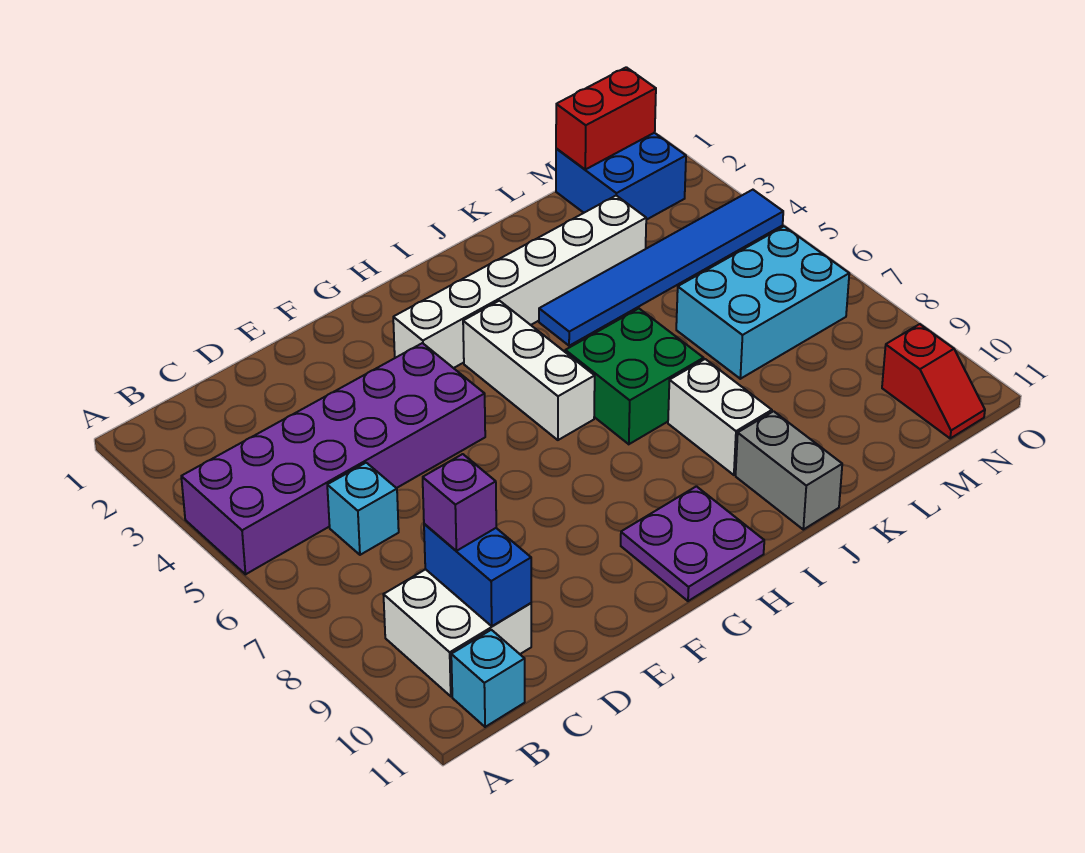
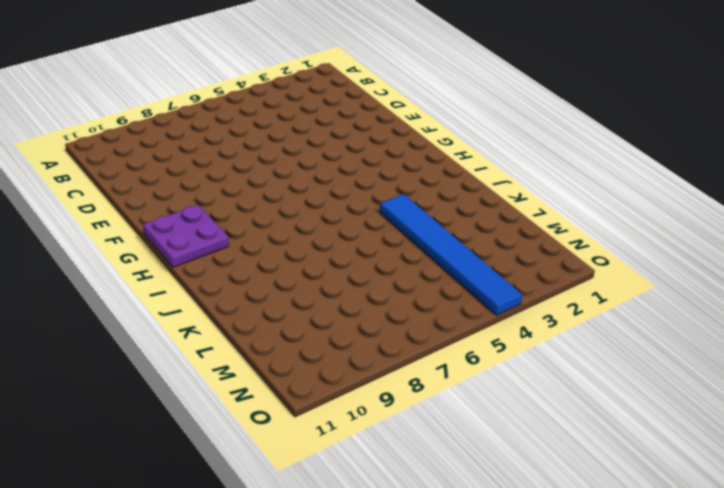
none -> purple brick A4:F5 level 1
none -> white brick B9:C10 level 1
none -> cyan brick B11 level 1

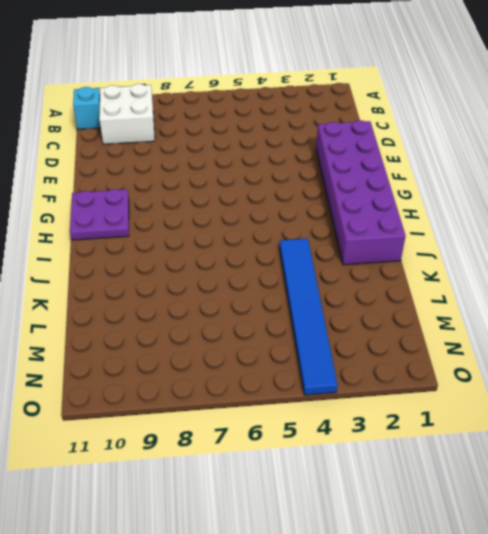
purple brick E1:J2 level 1 -> purple brick A4:F5 level 1
none -> cyan brick C6 level 1
none -> white brick G3:L3 level 1
none -> white brick H4:H6 level 1

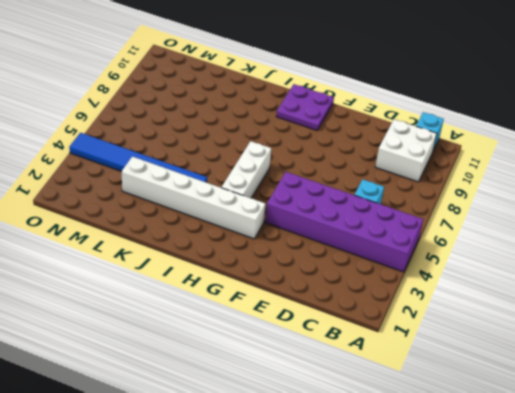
none -> green brick I6:J7 level 1
none -> white brick J8:J9 level 1
none -> grey brick J10:J11 level 1

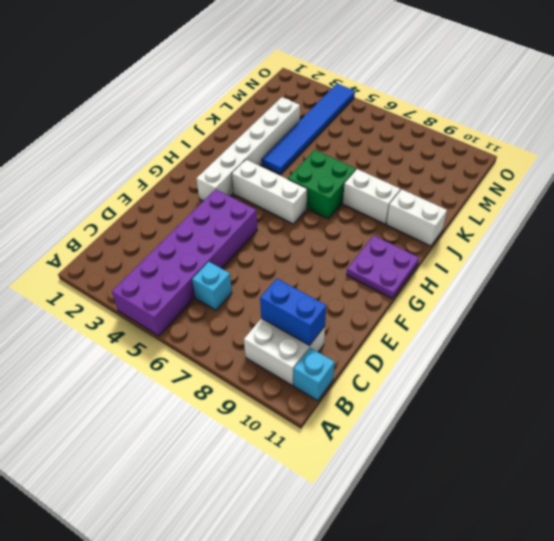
white brick J10:J11 level 1 -> grey brick J10:J11 level 1
none -> cyan brick L6:N7 level 1
none -> blue brick M1:N2 level 1
none -> red slope N10:N11 level 1 top 10

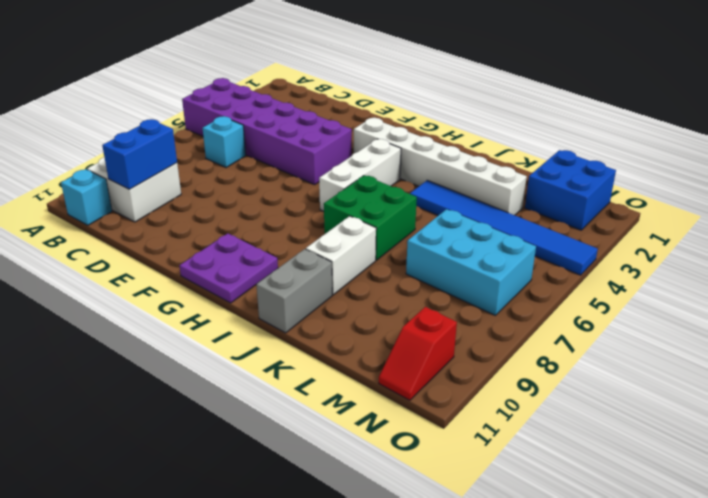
none -> red brick M1:N1 level 2
none -> purple brick C9 level 3

